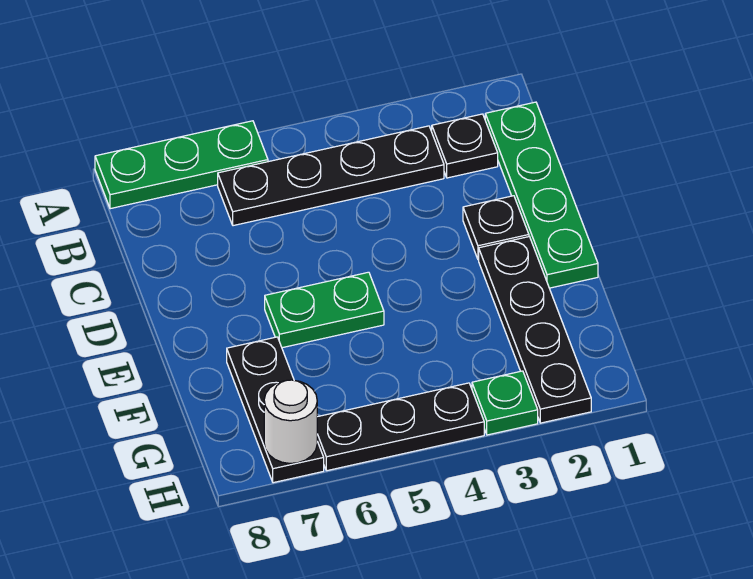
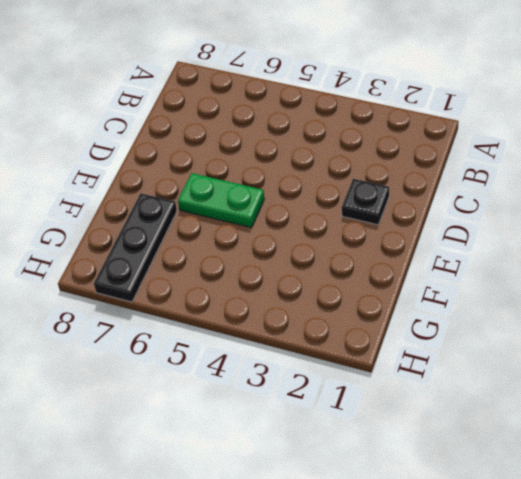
none -> green plate A6:A8 level 1
none -> green plate B1:E1 level 1

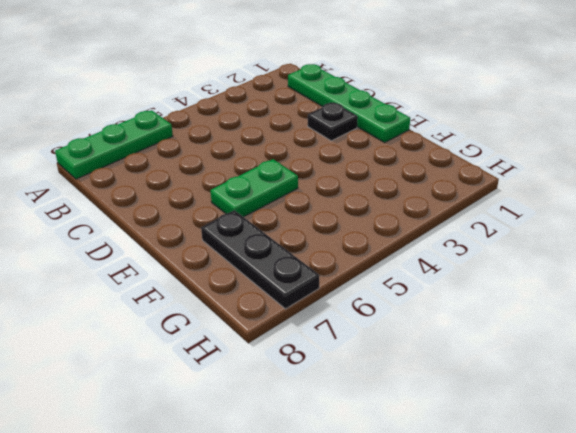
none -> black plate B2 level 1
none -> black plate B3:B6 level 1

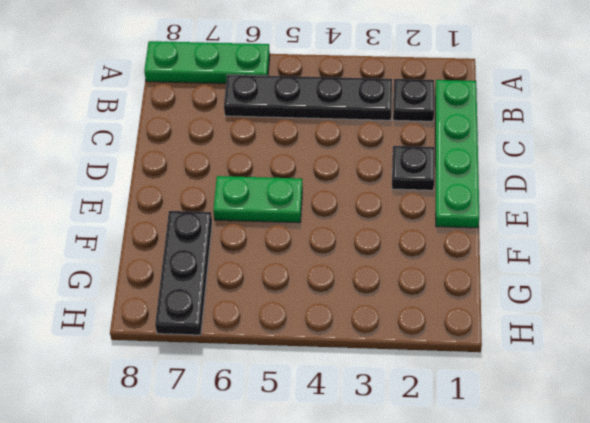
none -> black plate E2:H2 level 1
none -> green plate H3 level 1

